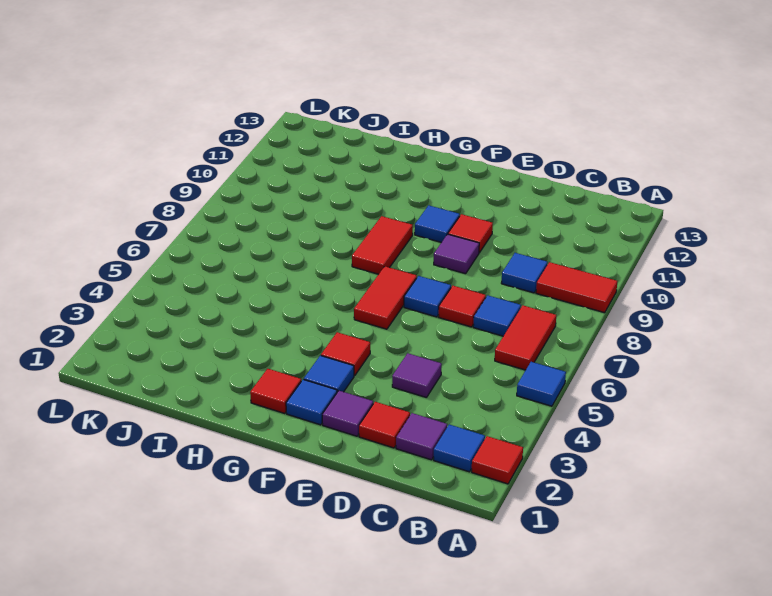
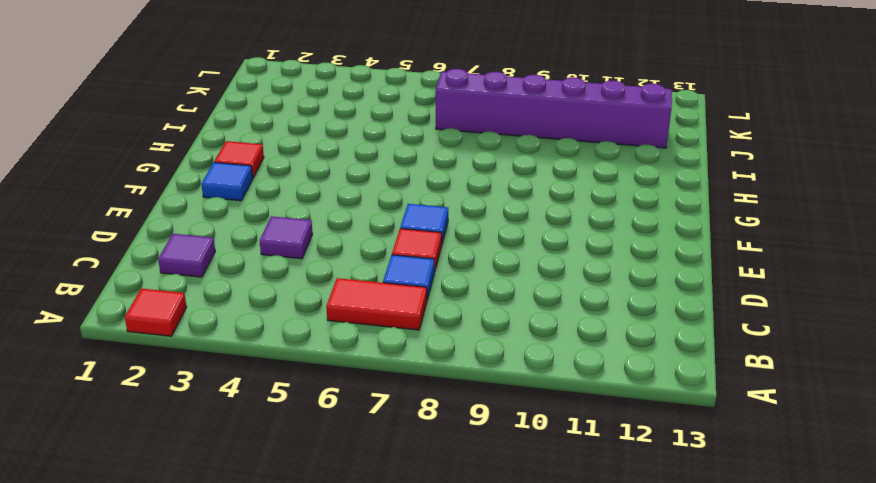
purple brick J7:J12 level 1 -> none
none -> blue tile A5 level 1
none -> red tile A9:B9 level 1
none -> blue tile B2 level 1

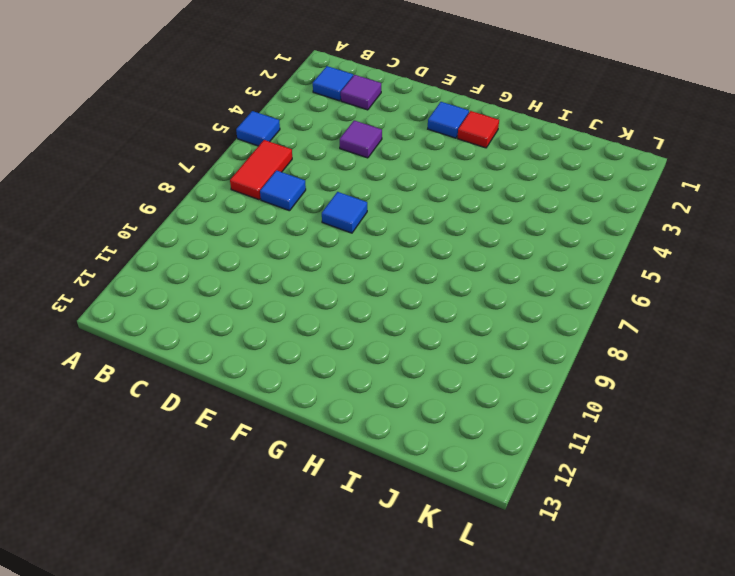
none -> red tile A2 level 1
none -> red tile A9:B9 level 1
none -> blue tile C9 level 1

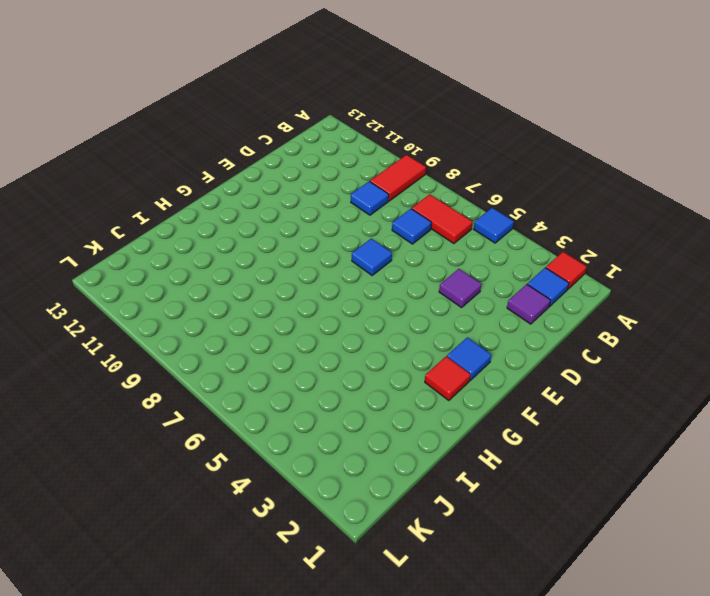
none -> red tile D2 level 1
none -> red tile D7 level 1
none -> purple tile E2 level 1

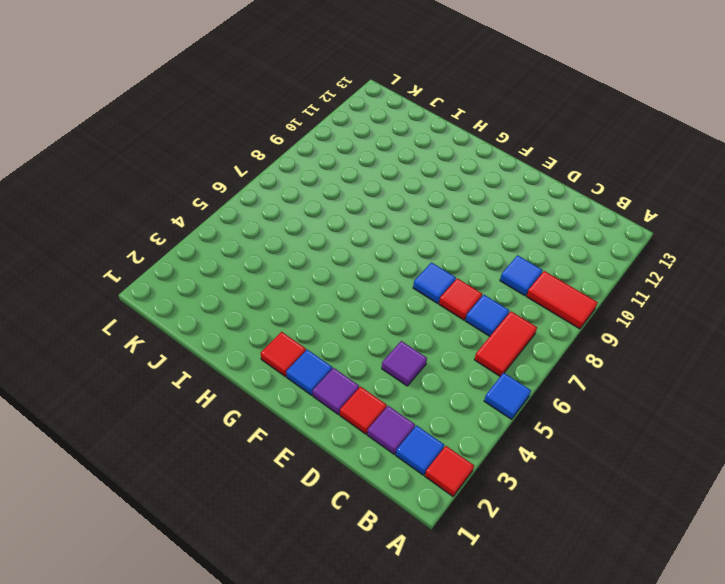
none -> purple tile E9 level 1
none -> red tile E10 level 1
none -> blue tile F3 level 1

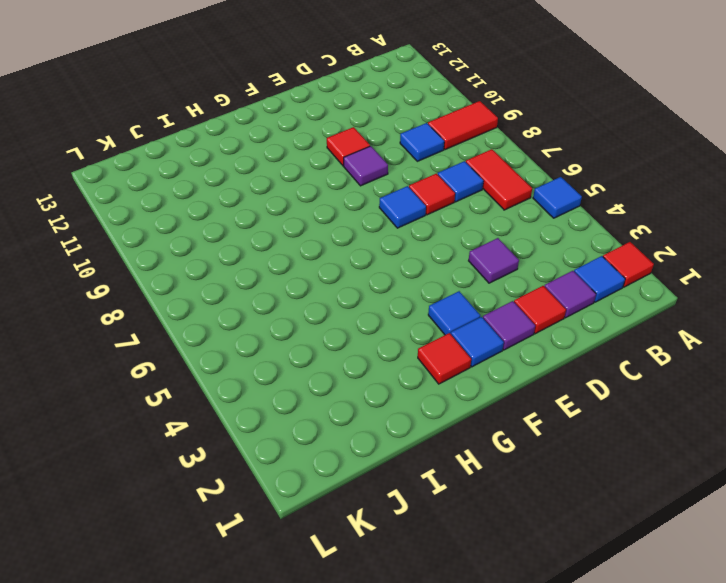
none -> red tile F4 level 1
none -> red tile F6:F7 level 1
none -> blue tile F10 level 1

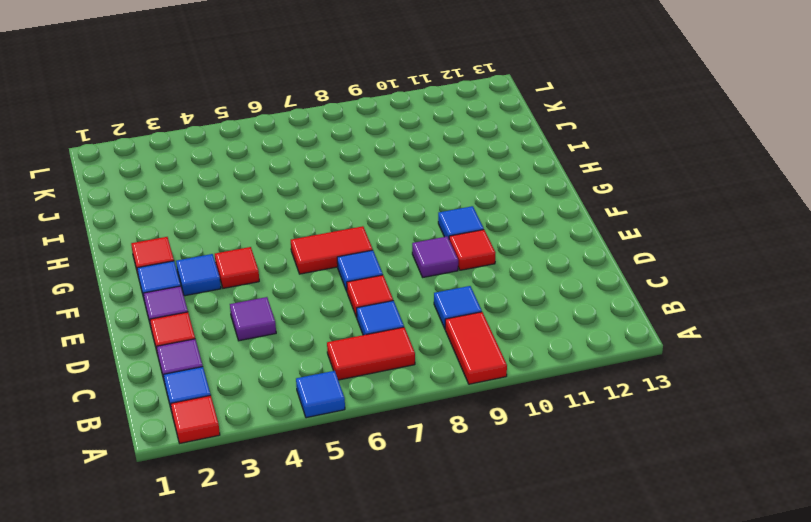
none -> red tile G8:G9 level 1

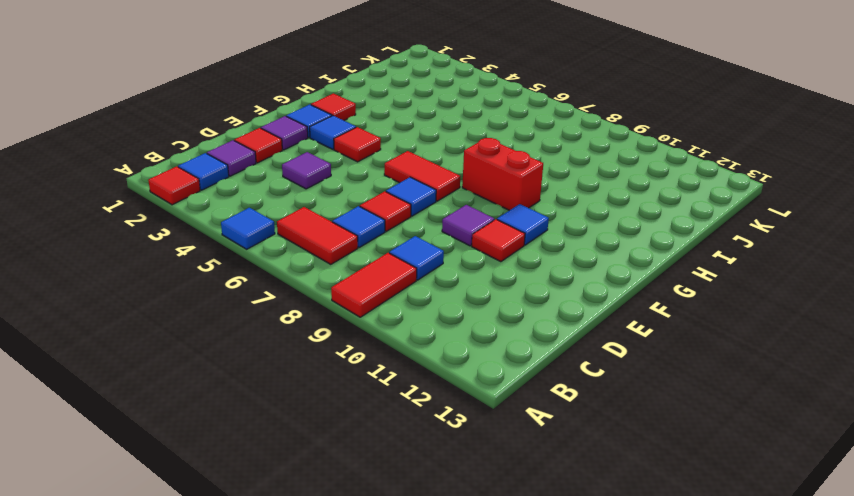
red brick G8:G9 level 1 -> red tile G8:G9 level 1

